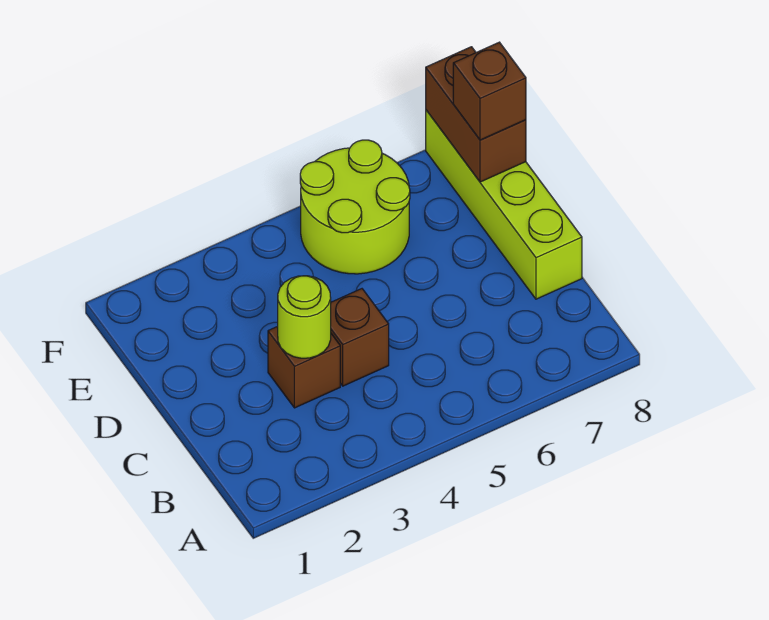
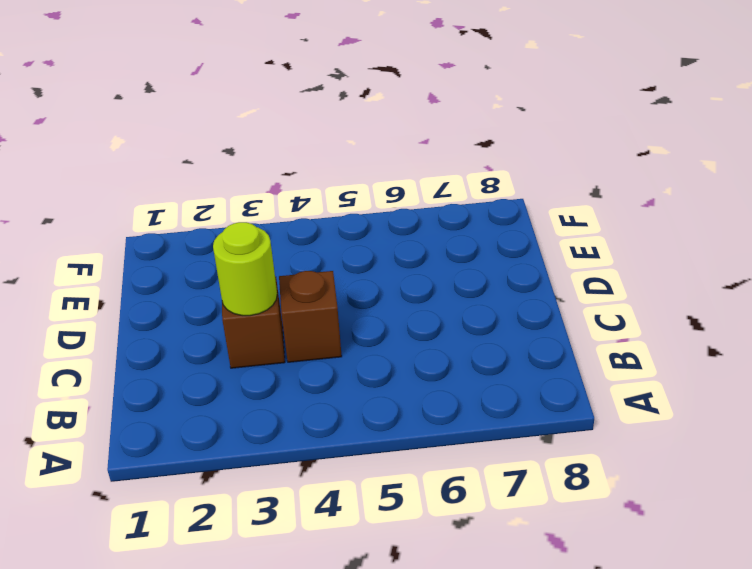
none -> lime brick C8:F8 level 1
none -> lime round brick E5:F6 level 1

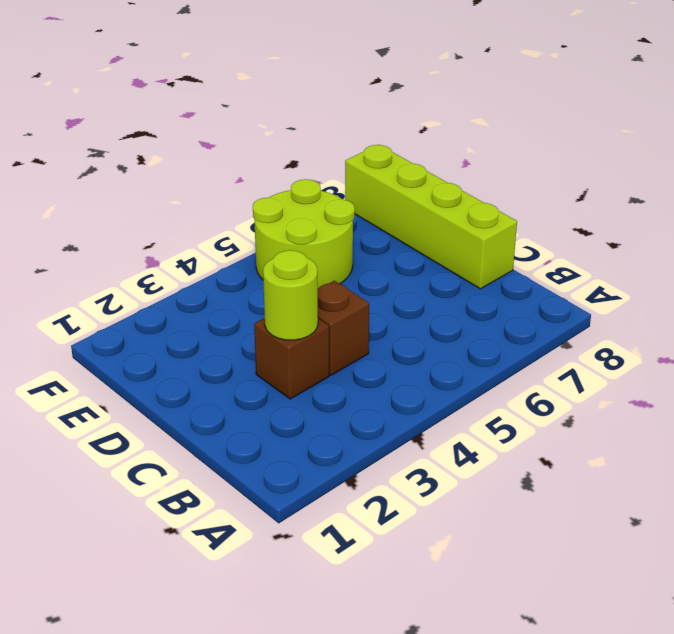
none -> brown brick E8:F8 level 2
none -> brown brick E8 level 3

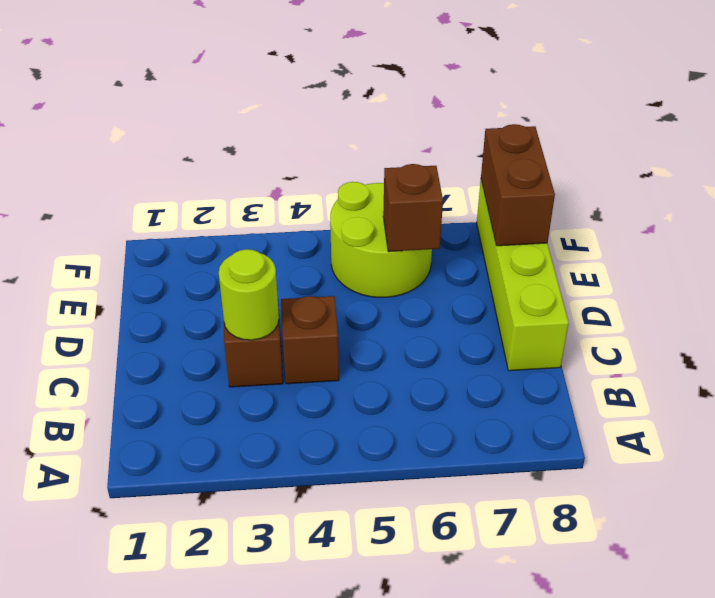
brown brick E6 level 2 -> brown brick E8 level 3

